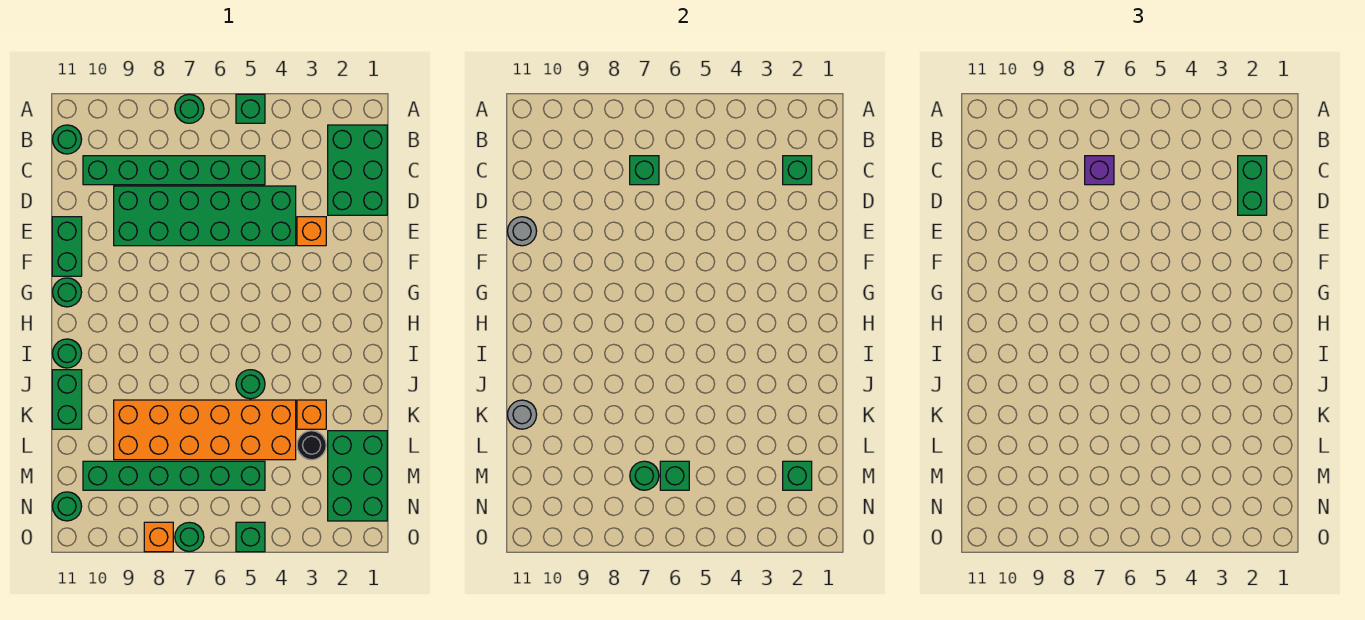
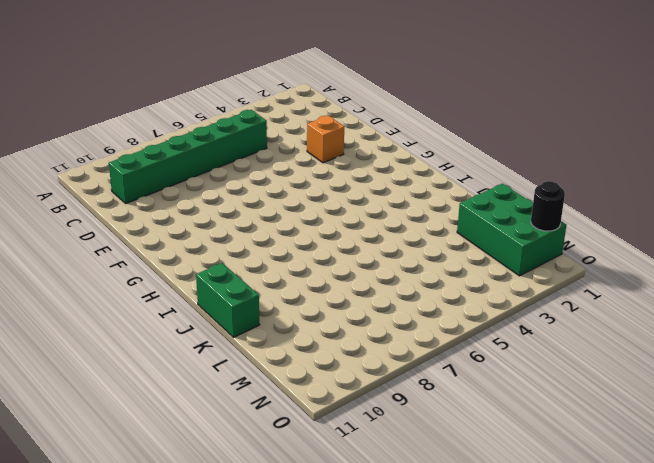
black round brick N1 level 2 -> black round brick L3 level 1
none -> green brick A5 level 1
none -> green round brick A7 level 1
none -> green brick B1:D2 level 1
none -> green round brick B11 level 1

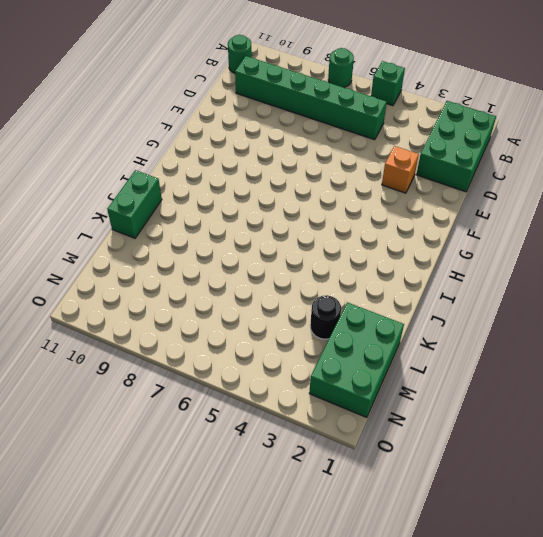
none -> green brick D4:E9 level 1
none -> green brick E11:F11 level 1
none -> green round brick G11 level 1
none -> green round brick I11 level 1

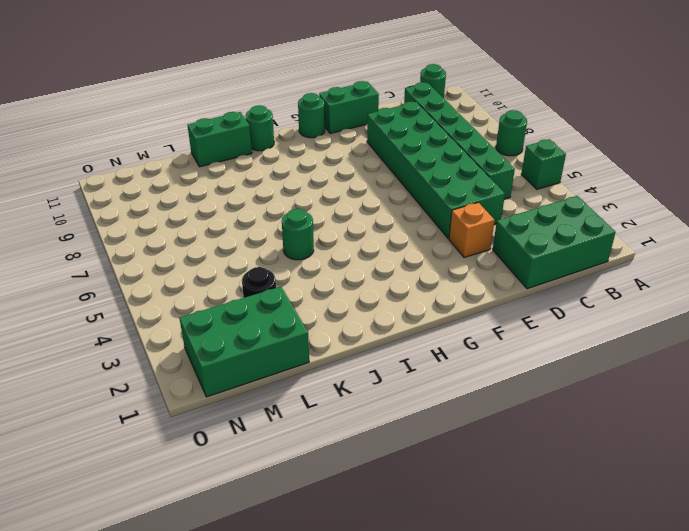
none -> orange brick K3 level 1
none -> orange brick K4:L9 level 1
none -> green brick M5:M10 level 1
none -> green round brick N11 level 1

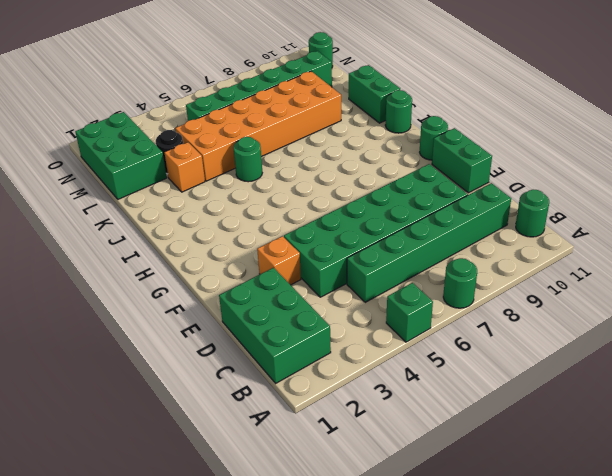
none -> green brick O5 level 1
none -> green round brick O7 level 1
none -> orange brick O8 level 1
none -> green brick C2 level 2

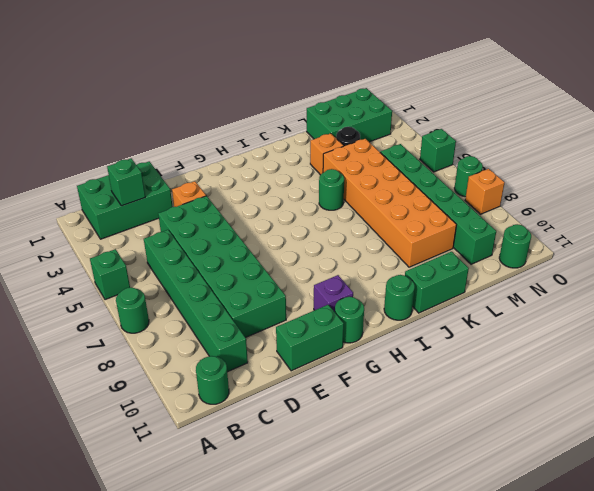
purple brick G10 level 1 -> purple brick C7 level 3
none -> green brick C7 level 2
none -> grey round brick E11 level 2
none -> grey round brick K11 level 2
none -> green brick M2 level 2

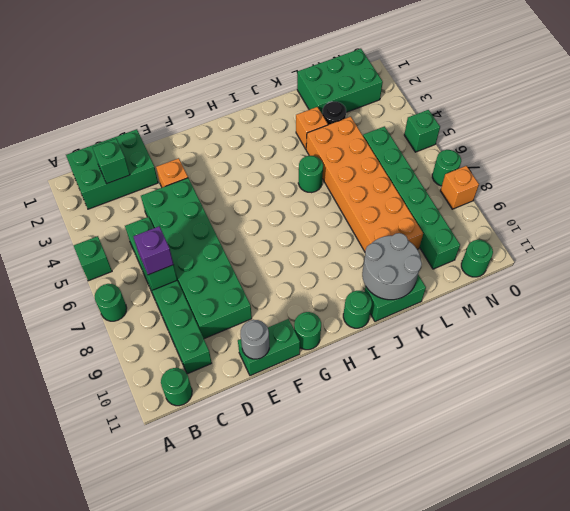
grey round brick J10:K11 level 2 -> grey round brick K11 level 2
none -> green brick M2 level 2
none -> green brick M6 level 2
none -> green round brick M7 level 2
none -> green brick C2:D2 level 3

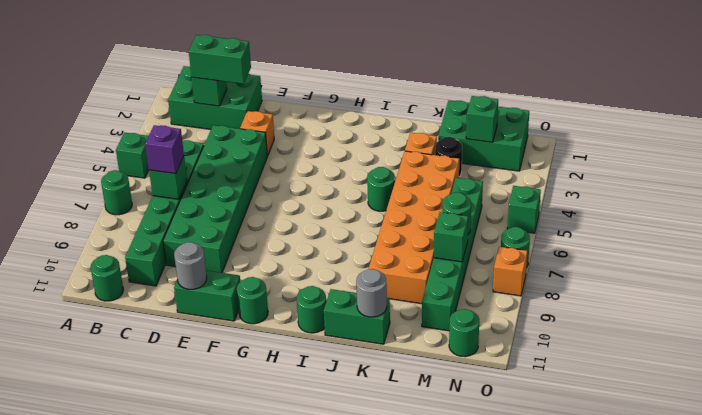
green brick M8 level 2 -> green brick M6 level 2

